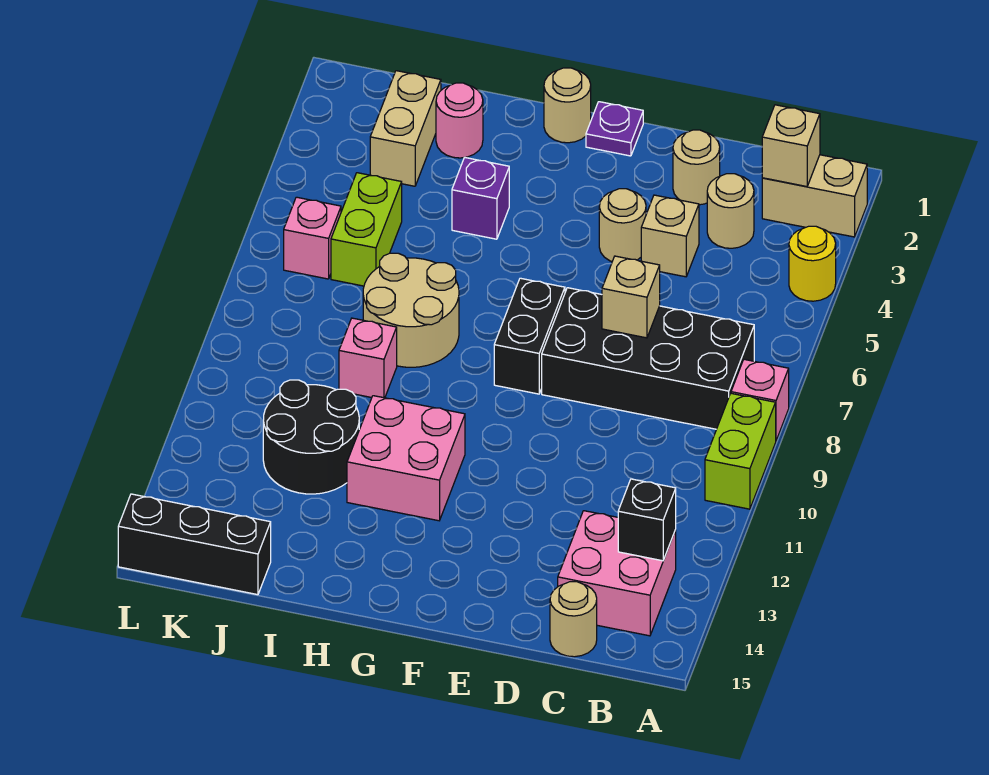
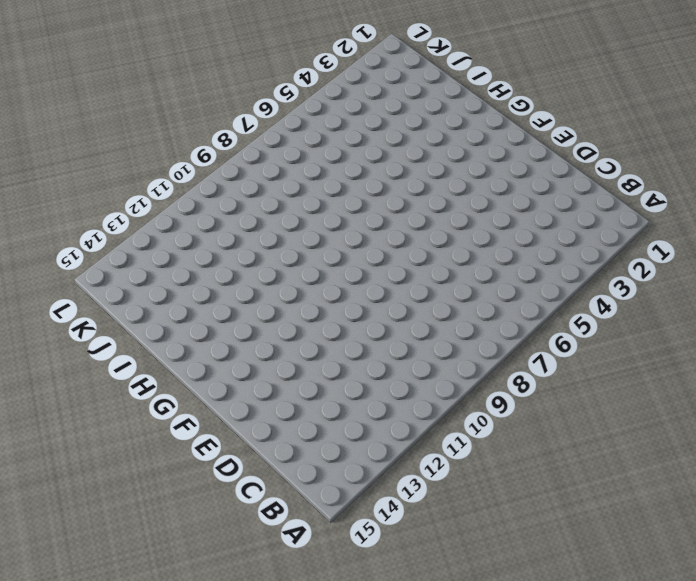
none -> tan brick A2:B2 level 1
none -> yellow round brick A4 level 1
none -> pink brick A8 level 1

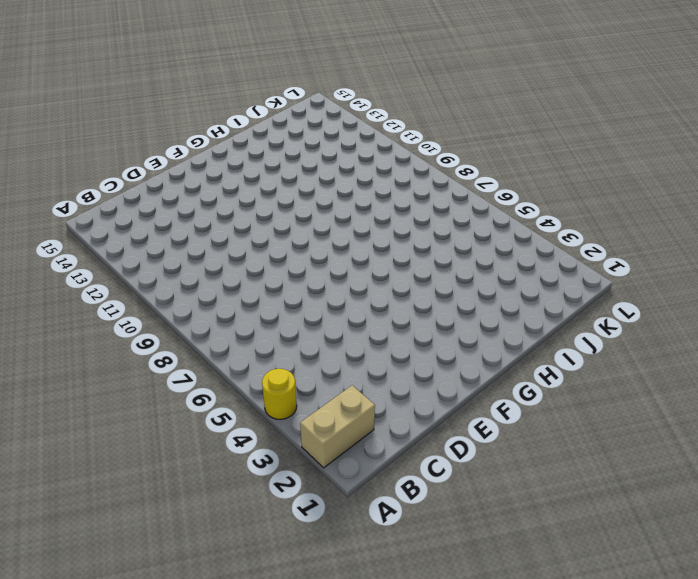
none -> pink brick A8 level 1
none -> lime brick A9:A10 level 1
none -> black brick B7:E8 level 1

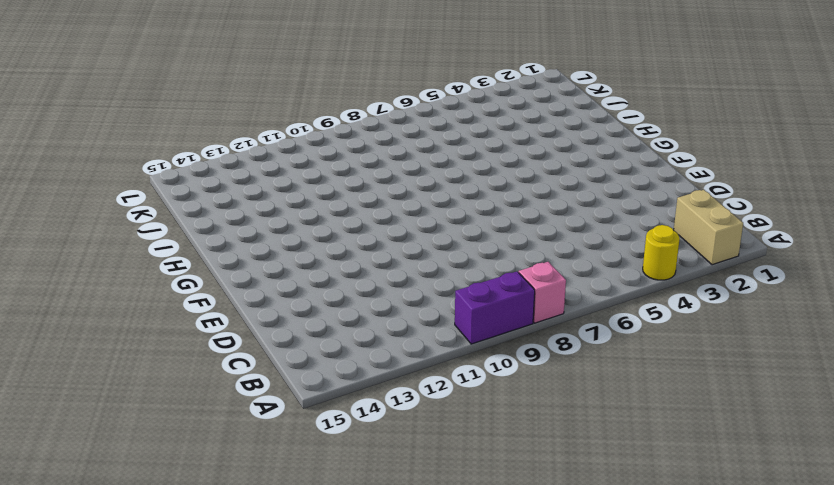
purple brick A9:A10 level 1 -> lime brick A9:A10 level 1
none -> black brick B7:E8 level 1
none -> pink brick B13:C14 level 1
none -> tan round brick C3 level 1

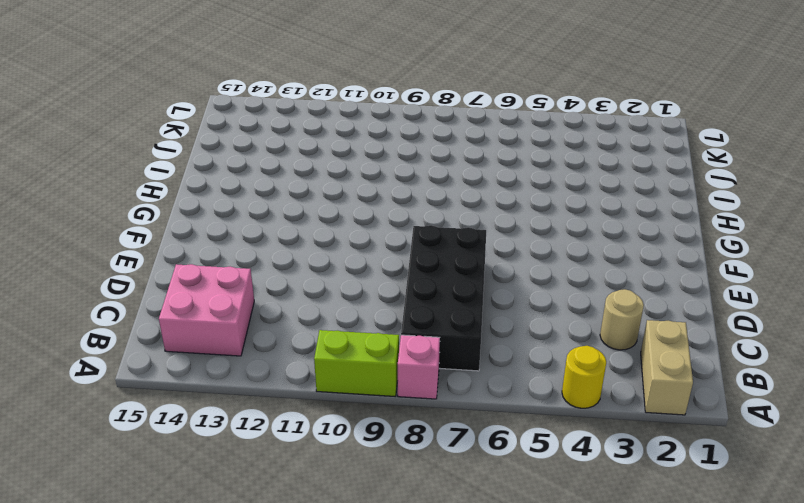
none -> tan round brick C15 level 1
none -> tan round brick D2 level 1
none -> tan brick D4 level 1

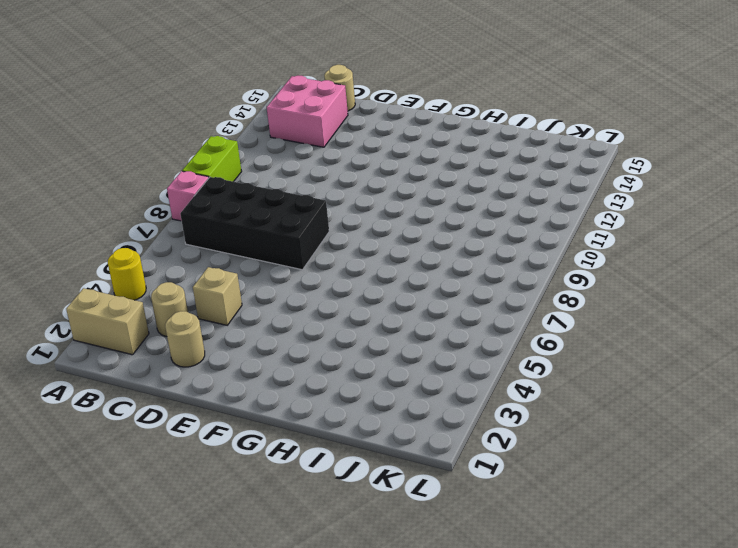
none -> tan round brick E4 level 1
none -> purple plate F1 level 1
none -> black brick F7:F8 level 1

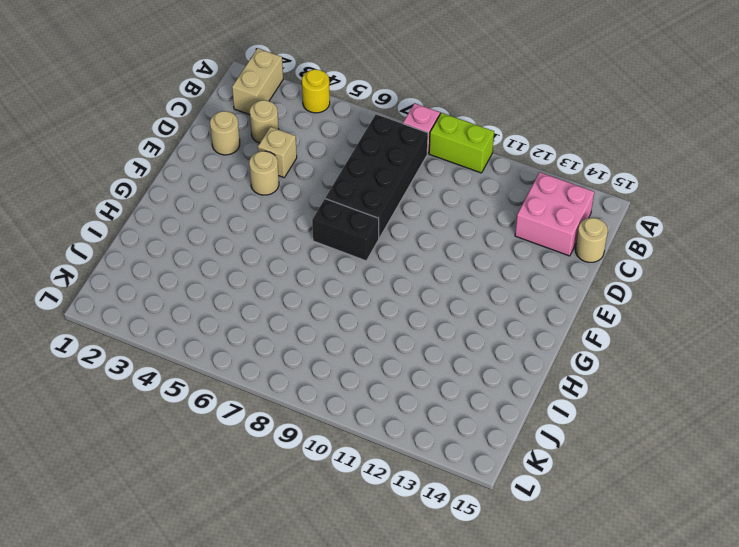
none -> purple plate F1 level 1
none -> tan round brick G1 level 1
none -> pink brick G11:H12 level 1

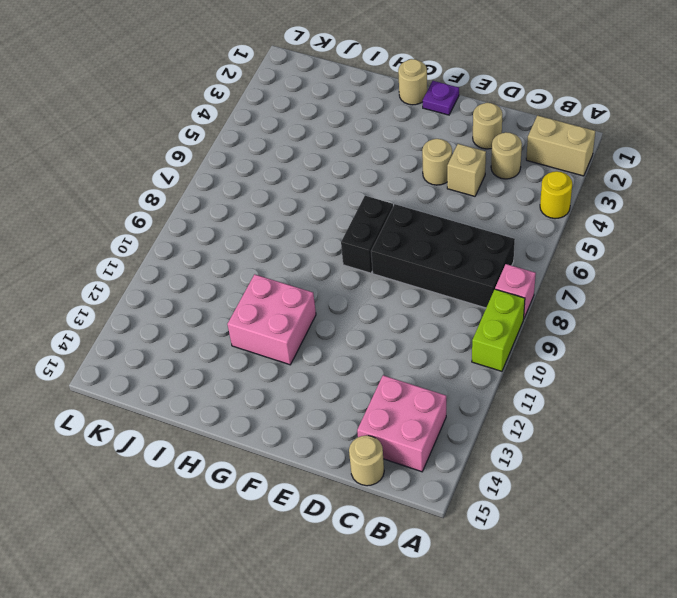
none -> purple brick H4 level 1
none -> tan round brick H7:I8 level 1
none -> pink round brick I2 level 1

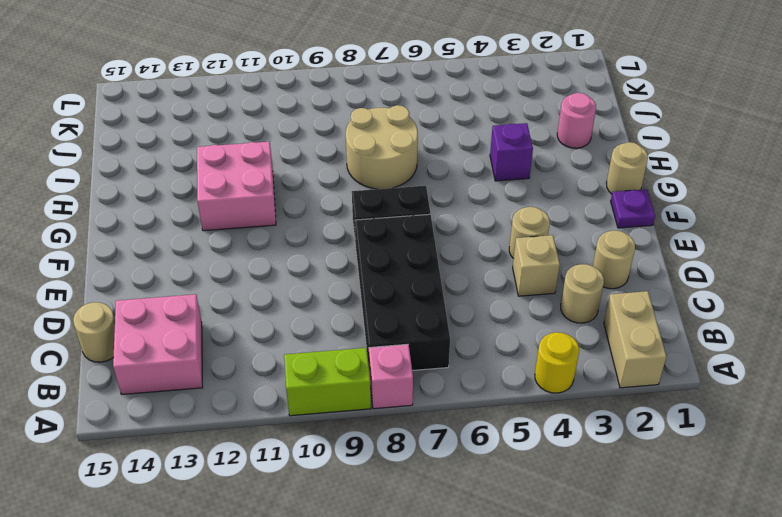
none -> pink brick I9 level 1
none -> black round brick I11:J12 level 1
none -> tan brick J2:J3 level 1

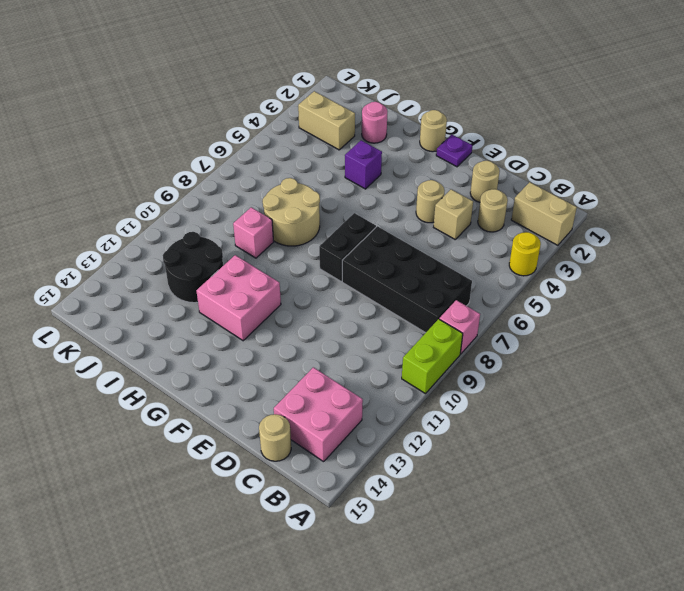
tan brick J3:K3 level 1 -> tan brick J2:J3 level 1
none -> lime brick J5:J6 level 1
none -> black brick J15:L15 level 1
none -> pink brick K6 level 1

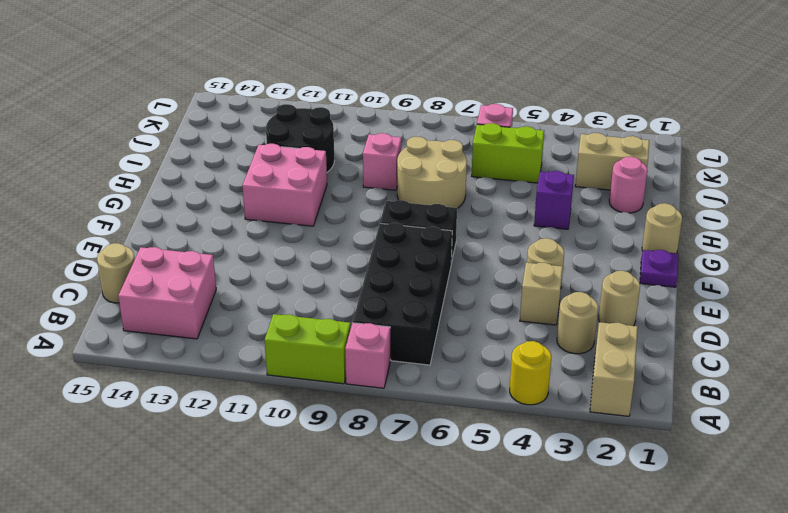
none -> black brick J15:L15 level 1
none -> tan brick B2 level 2
none -> black brick B13 level 2

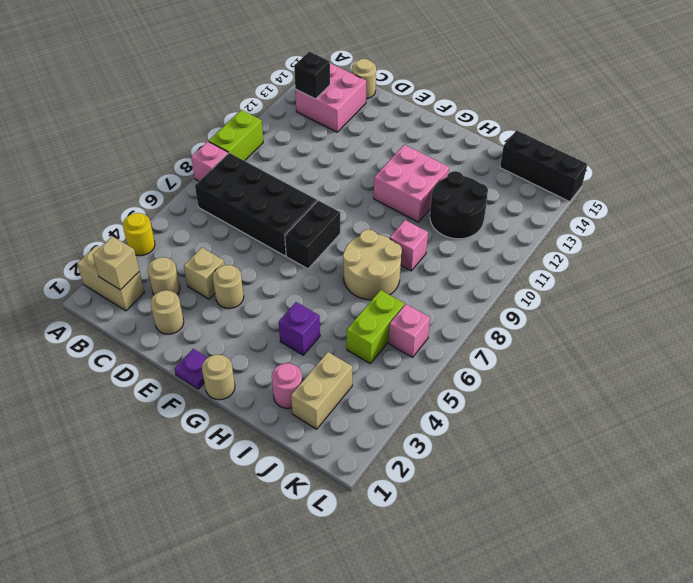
none -> tan brick D7 level 2

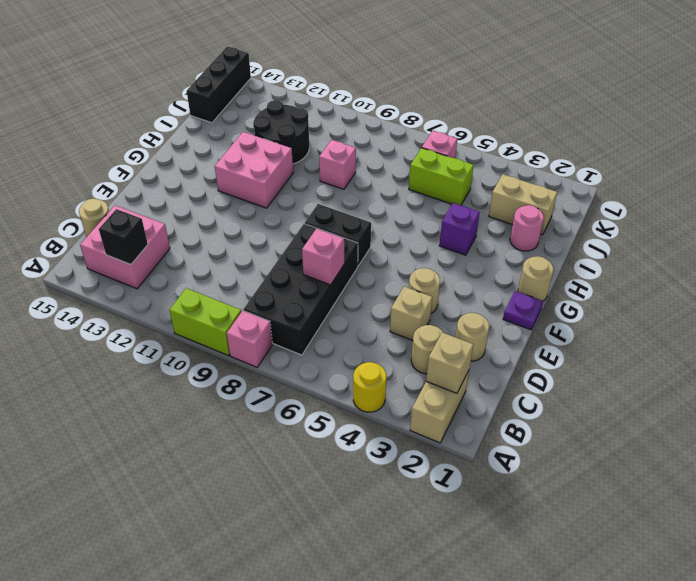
pink brick D7 level 2 -> tan brick D7 level 2
none -> tan round brick H7:I8 level 1

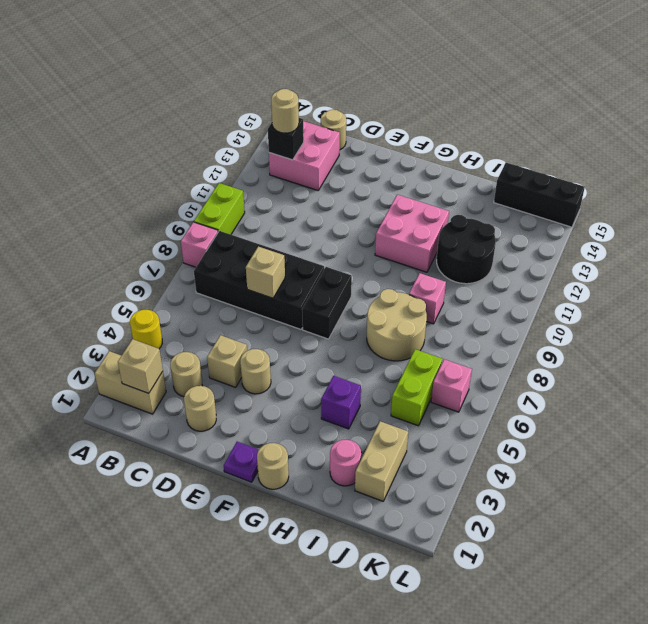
tan round brick B13 level 3 -> none

